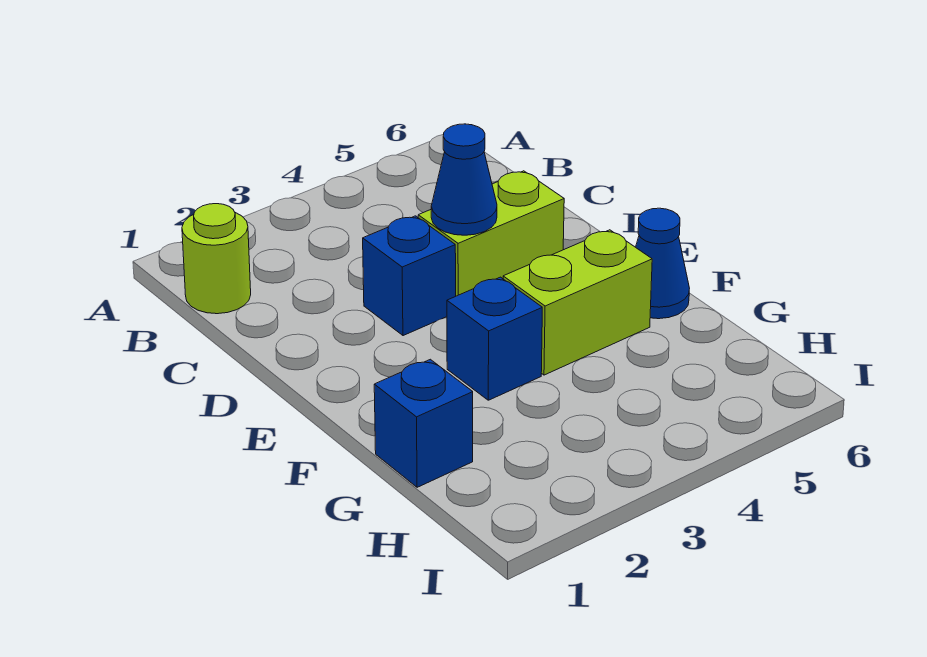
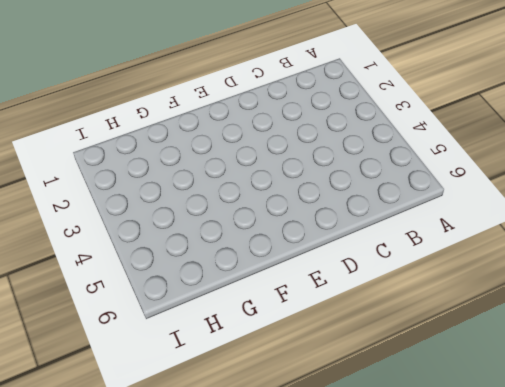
none -> lime round brick B1 level 1
none -> blue brick D3 level 1

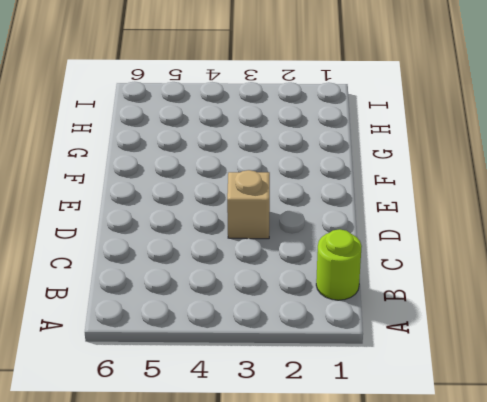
tan brick D3 level 1 -> blue brick D3 level 1
none -> lime brick D4:D5 level 1
none -> blue brick F3 level 1

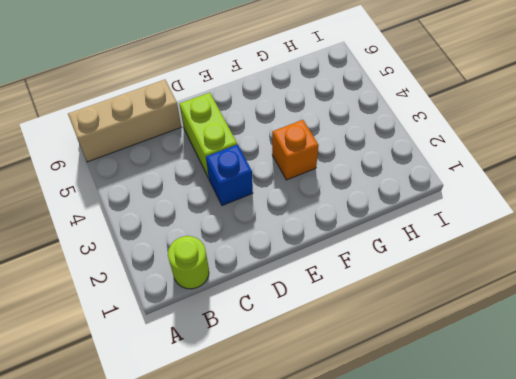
tan brick A6:C6 level 1 -> none
orange brick F3 level 1 -> blue brick F3 level 1
none -> lime brick F4:F5 level 1
none -> blue cone F6 level 1

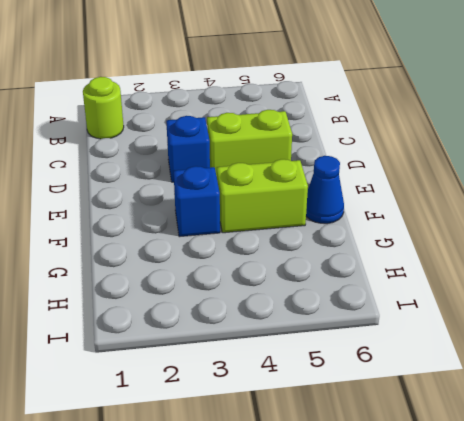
none -> blue brick G1 level 1
none -> blue cone D4 level 2

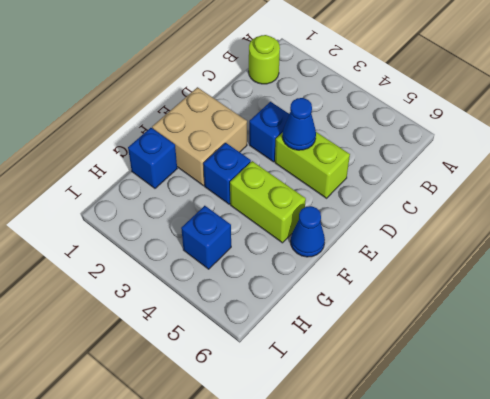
tan brick E1:F2 level 1 -> none
blue brick H4 level 1 -> none

